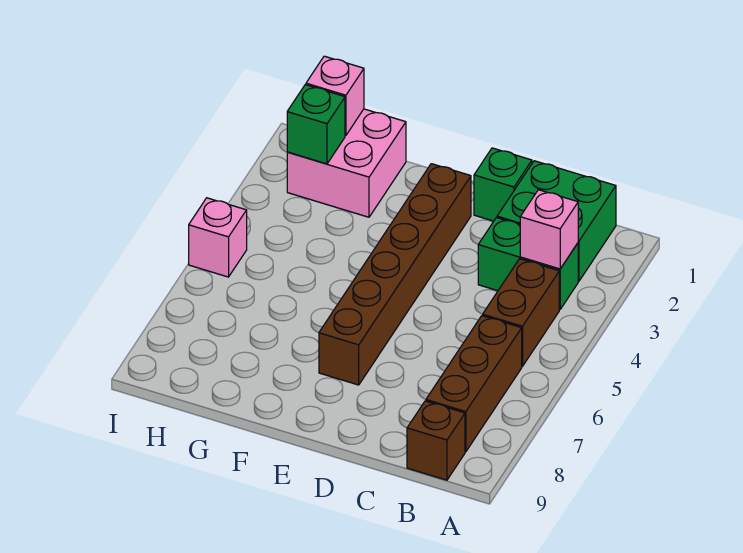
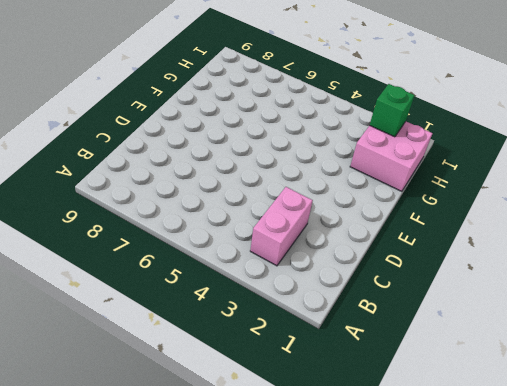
pink brick B3:C3 level 1 -> green brick B3:C3 level 1
none -> green brick B1:C2 level 1
none -> brown brick B4:B5 level 1
none -> brown brick B6:B8 level 1

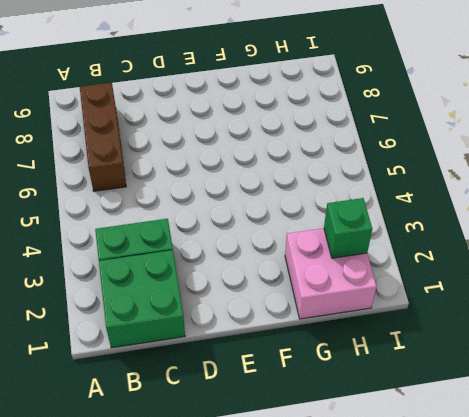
none -> brown brick B4:B5 level 1
none -> brown brick B9 level 1
none -> green brick D1 level 1

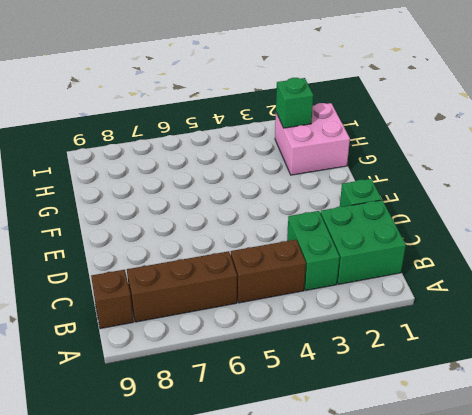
none -> brown brick E2:E7 level 1
none -> pink brick I5 level 1
none -> pink brick B3 level 2

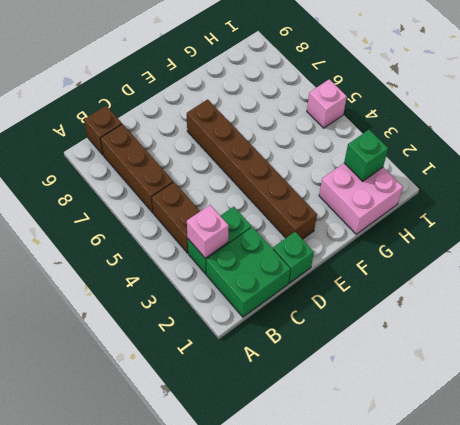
none -> pink brick H1 level 2

